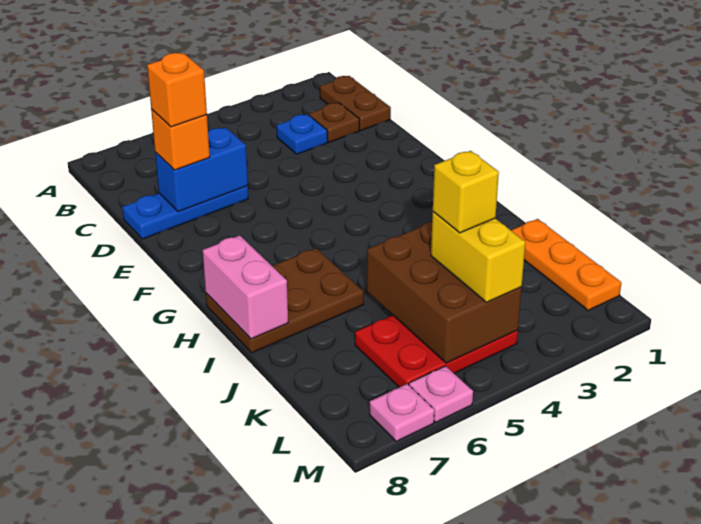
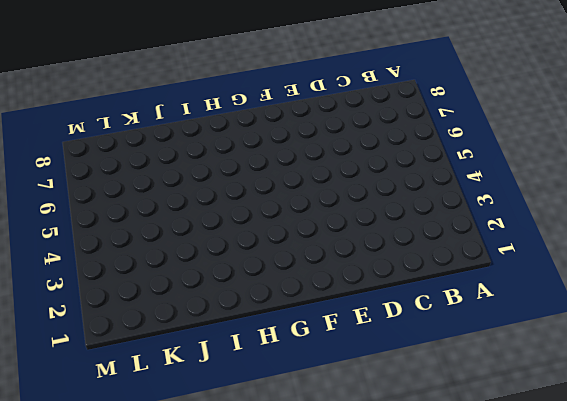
none -> brown plate B1:C1 level 1
none -> brown plate C2 level 1
none -> blue plate C3 level 1

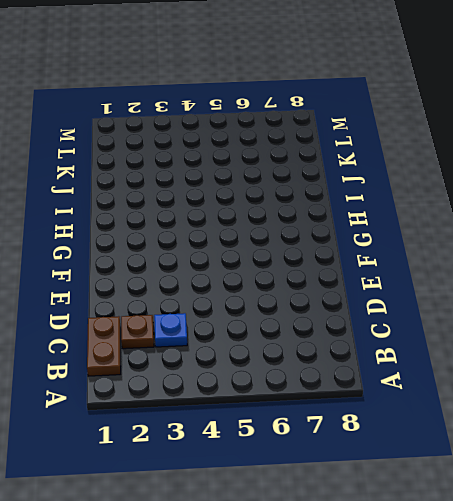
none -> blue plate D6:D8 level 1
none -> brown plate H6:I8 level 1
none -> orange plate J1:L1 level 1

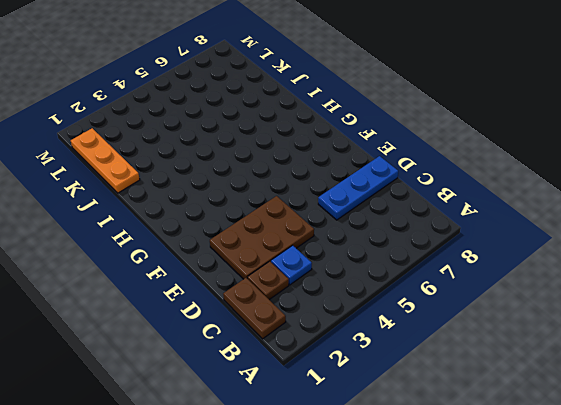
brown plate D2:E4 level 1 -> brown plate H6:I8 level 1
none -> red plate K4:L6 level 1
none -> pink plate M6 level 1
none -> pink plate M7 level 1

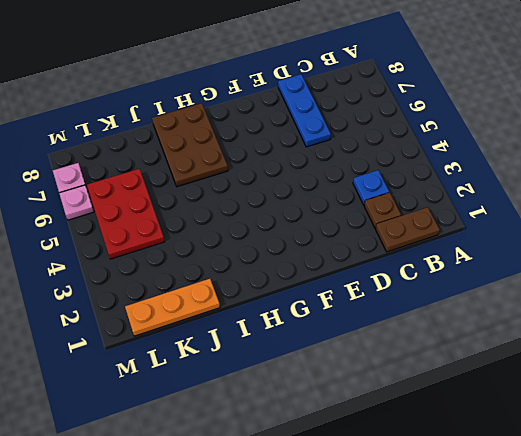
none -> blue brick D6:D7 level 2
none -> pink brick H8:I8 level 2
none -> brown brick J4:L5 level 2

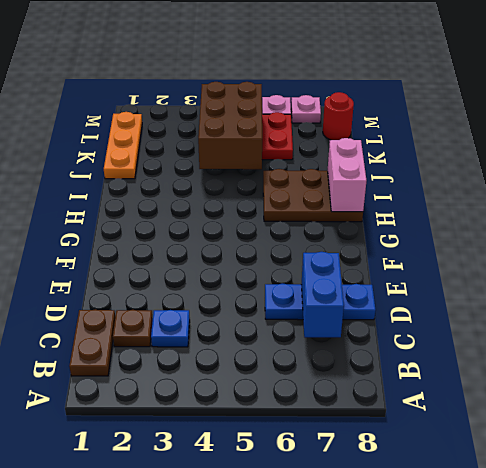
blue brick C7:D7 level 2 -> blue brick D6:D7 level 2
red round brick L8 level 1 -> none
none -> orange brick D7 level 3
none -> yellow brick K4:L4 level 3
none -> orange brick D7 level 4

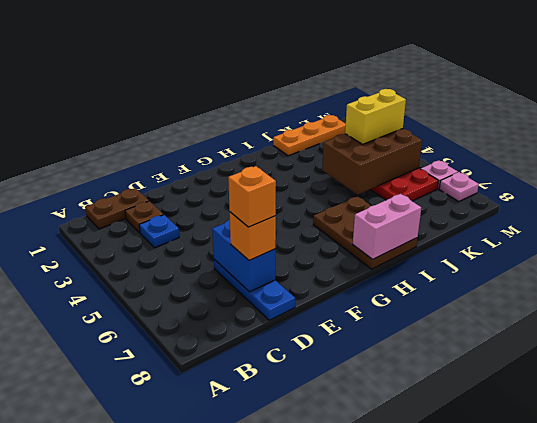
none -> yellow brick K4 level 4

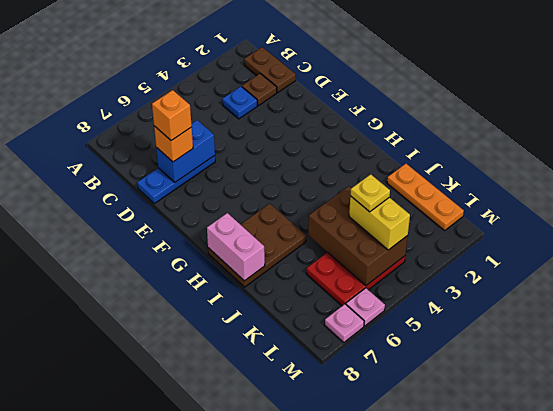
yellow plate K4 level 4 -> yellow brick K4 level 4

